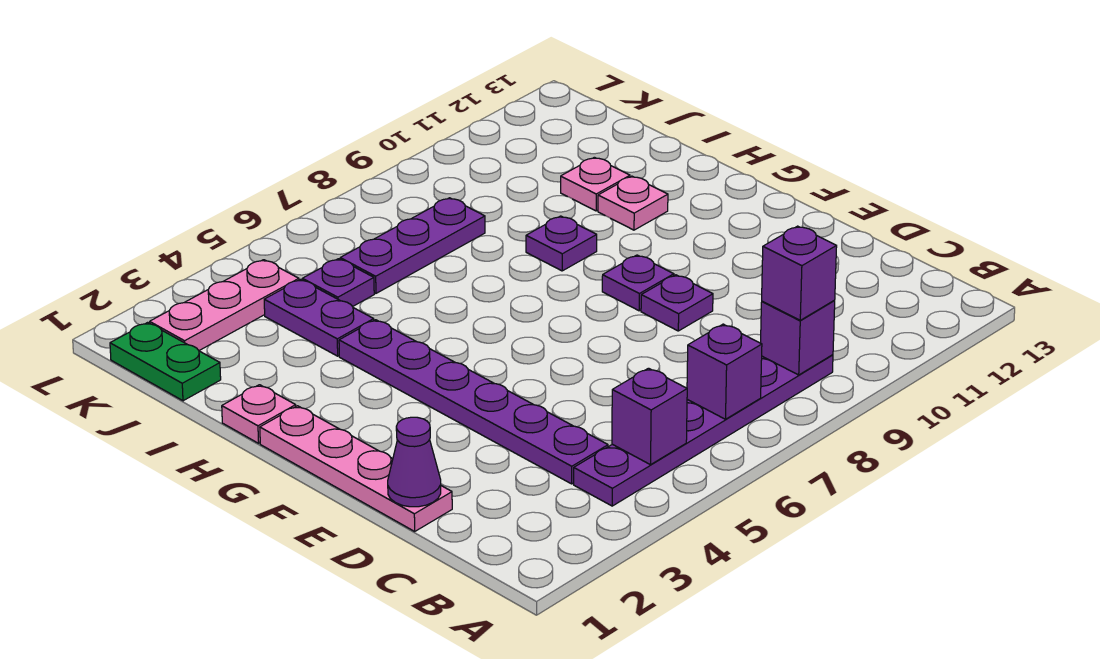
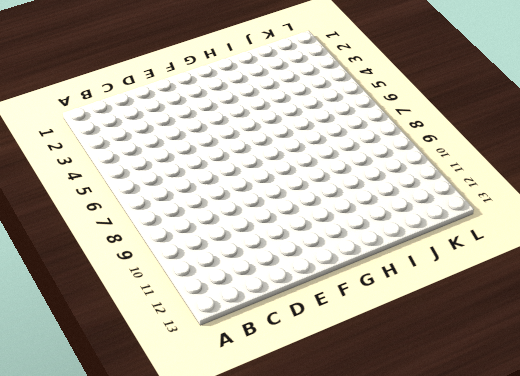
none -> purple plate B4:B9 level 1
none -> purple plate C4:H4 level 1
none -> pink plate D1:G1 level 1

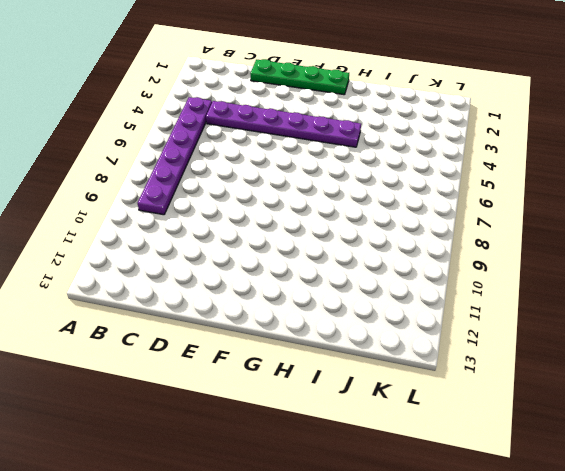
green plate D1:G1 level 1 -> pink plate D1:G1 level 1
none -> purple plate E9 level 1
none -> purple plate F9 level 1
none -> pink plate H1 level 1

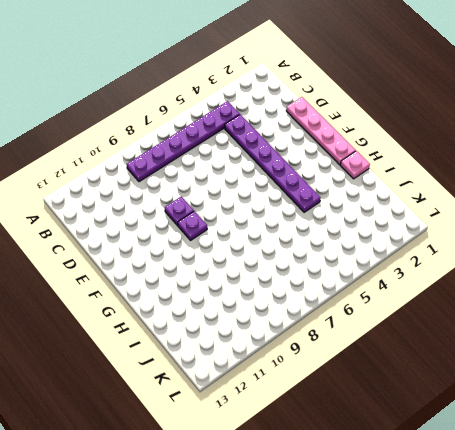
none -> purple plate H9 level 1
none -> pink plate H11 level 1
none -> purple plate I4:J4 level 1

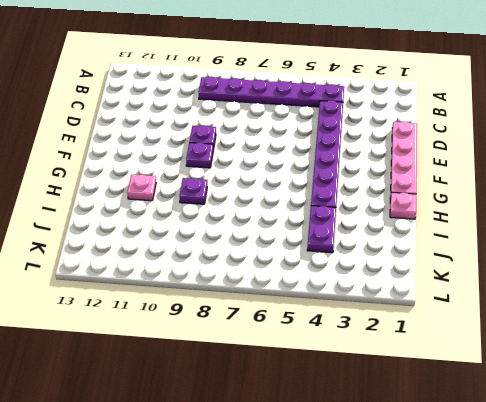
none -> pink plate I11 level 1
none -> green plate J1:K1 level 1
none -> purple plate J5 level 1

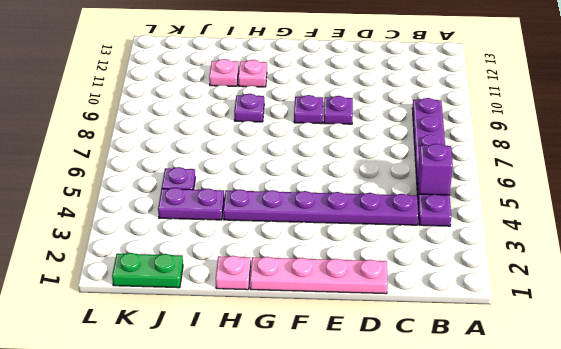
none -> purple plate J6:J8 level 1
none -> pink plate K2:K4 level 1
none -> purple brick B7 level 2

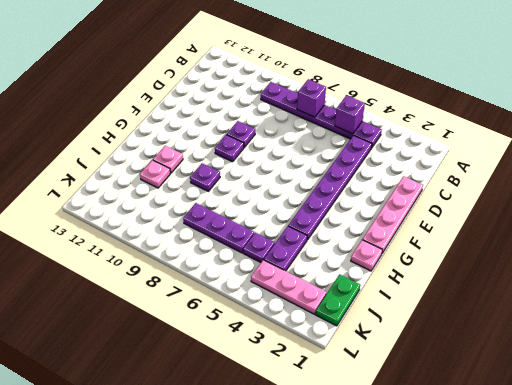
none -> purple brick B9 level 2
none -> purple cone D1 level 2
none -> purple brick B9 level 3

